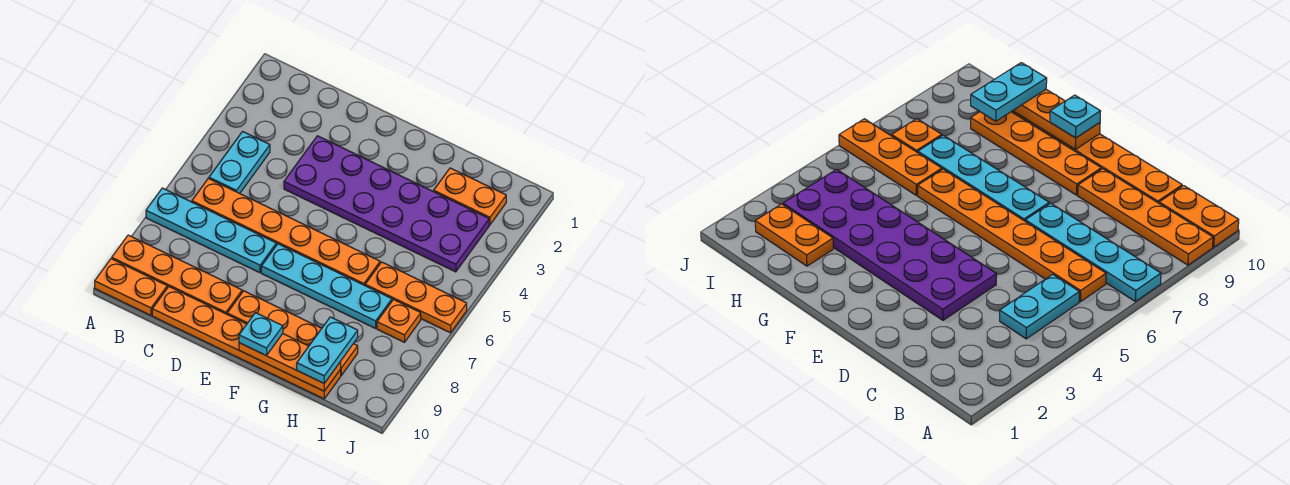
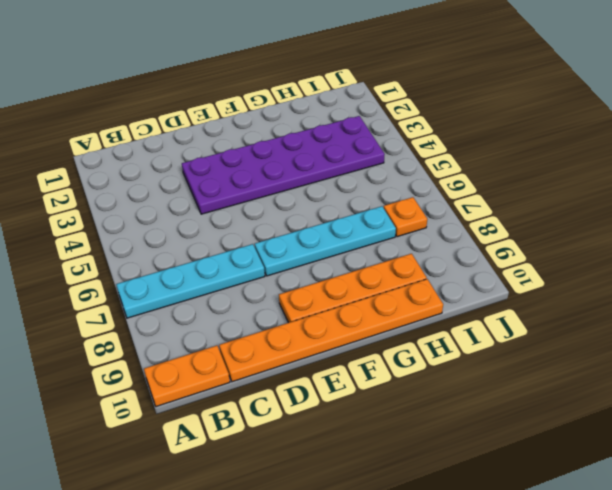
none -> orange plate A9:D9 level 1
none -> cyan plate B4:B5 level 1
none -> orange plate B6:G6 level 1

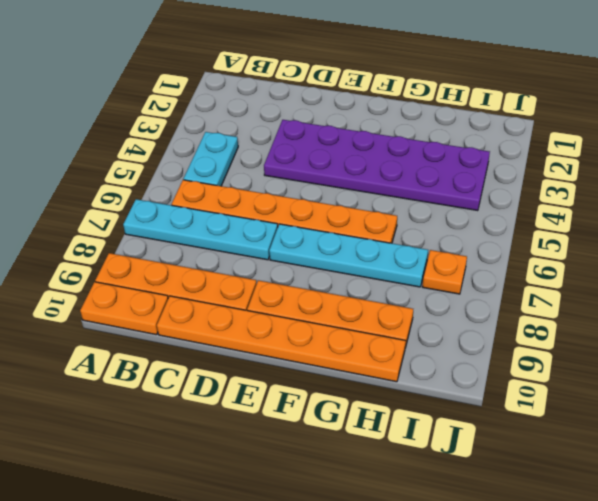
none -> orange plate H2:I2 level 1
none -> orange plate H6:J6 level 1
none -> orange plate F10:H10 level 2

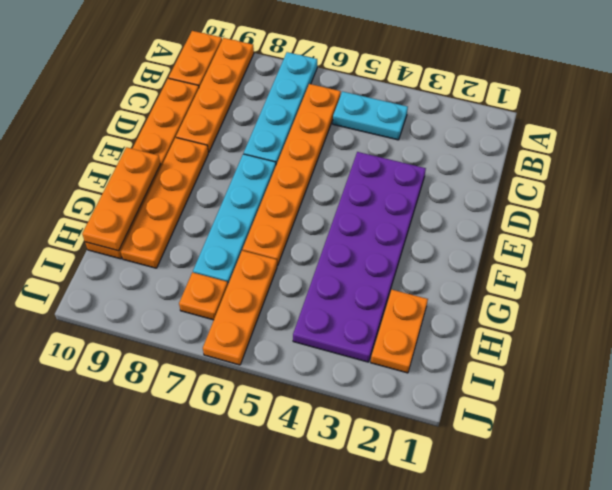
none -> cyan plate F10 level 3
none -> cyan plate H9:H10 level 3

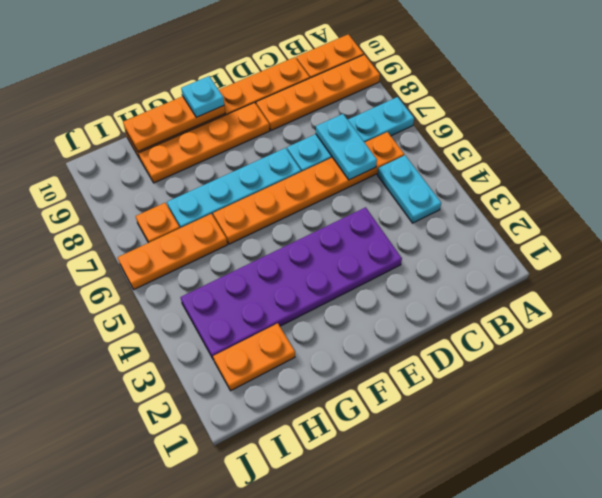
cyan plate C6:C7 level 2 -> cyan plate H9:H10 level 3

